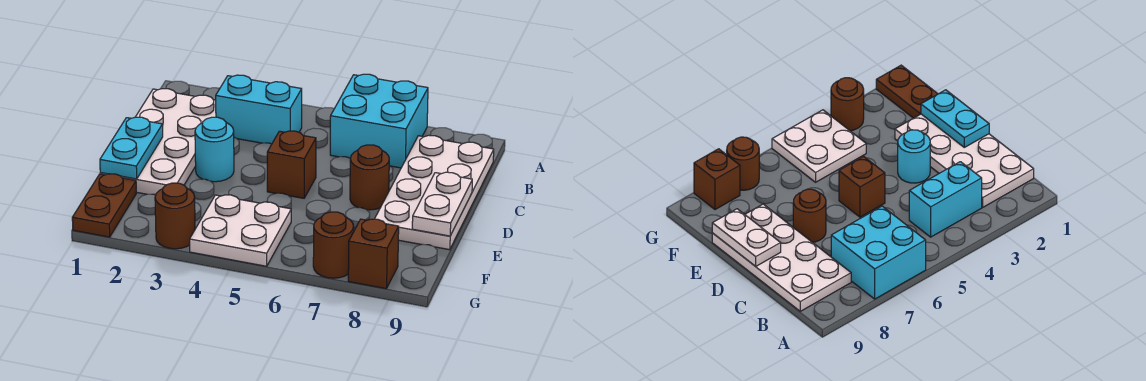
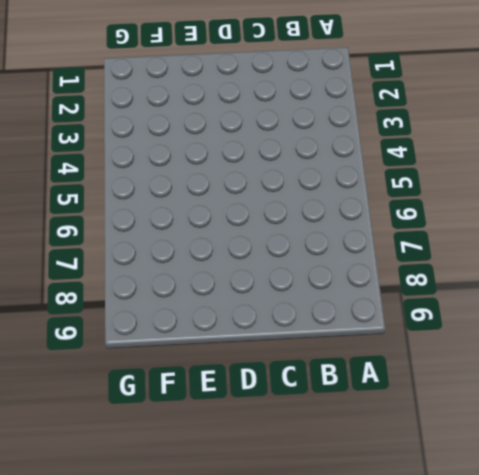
none -> cyan brick A6:B7 level 1
none -> white plate B1:E2 level 1
none -> cyan brick B3:B4 level 1

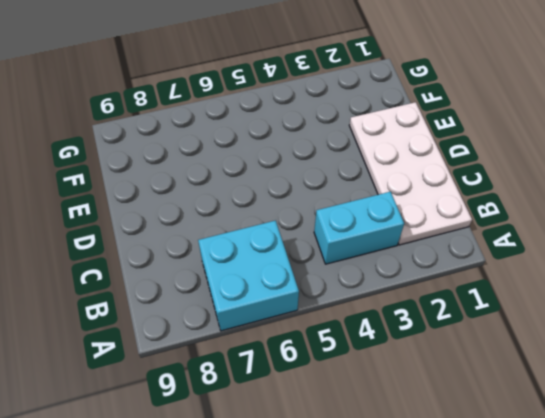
none -> white plate B8:E9 level 1
none -> cyan round brick D3 level 1
none -> brown brick D5 level 1

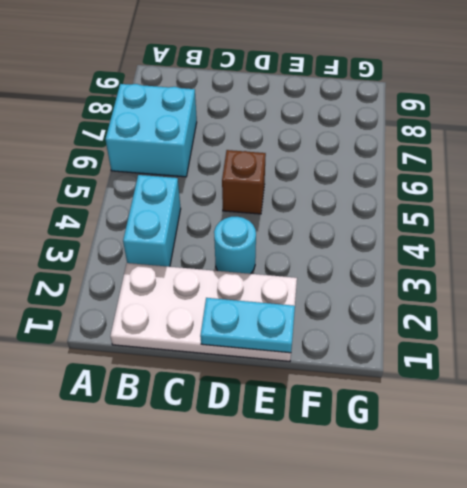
none -> white plate B8:E9 level 1
none -> brown round brick D7 level 1
none -> brown plate F1:G1 level 1

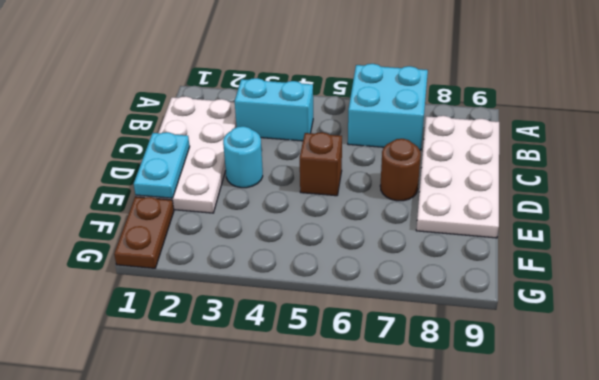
none -> white plate F4:G5 level 1
none -> brown round brick G3 level 1
none -> brown round brick G7 level 1

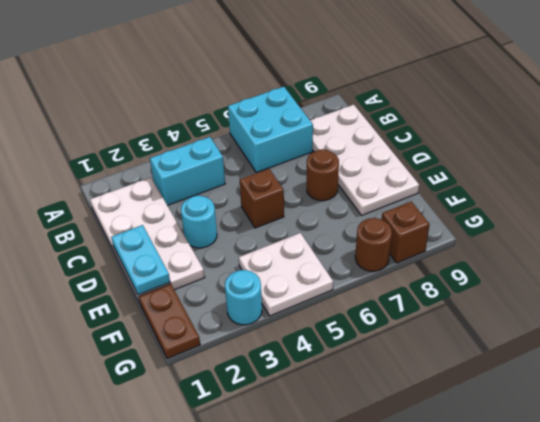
cyan round brick G3 level 1 -> brown round brick G3 level 1
none -> white plate D9:E9 level 2

